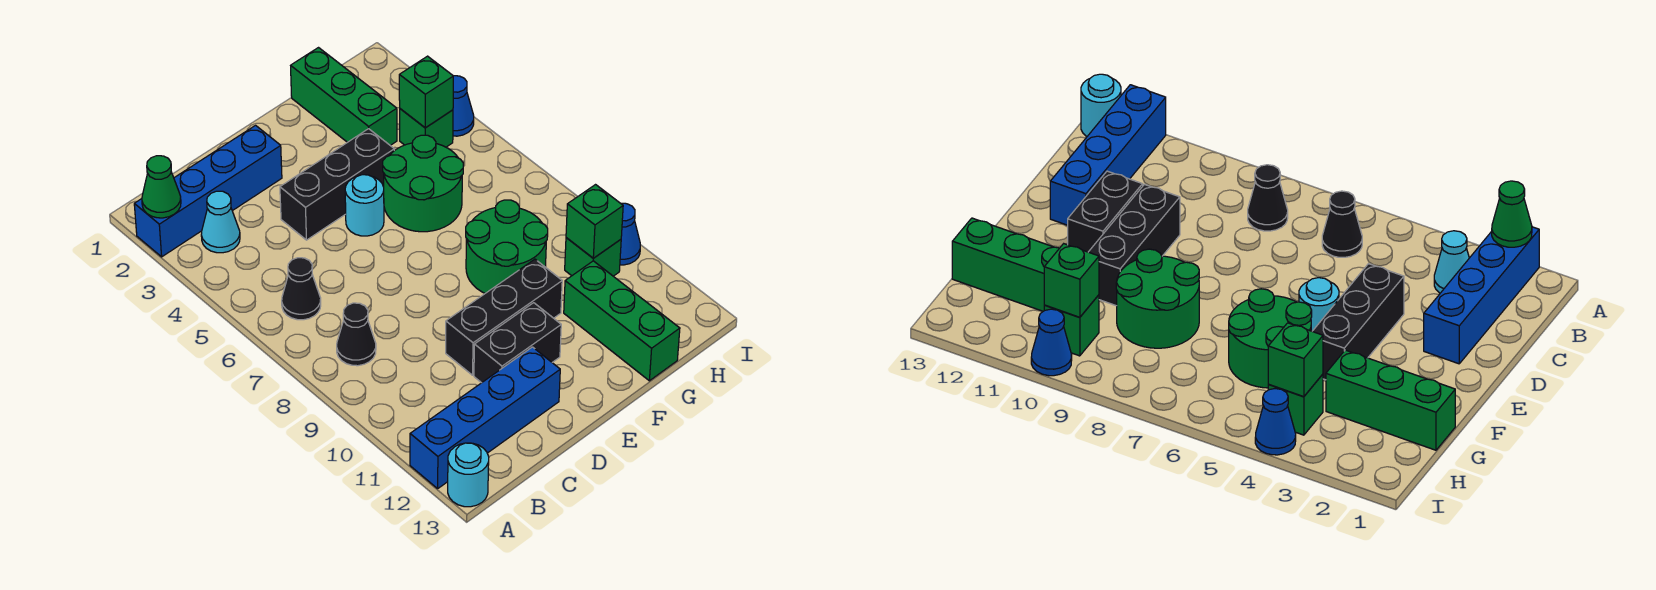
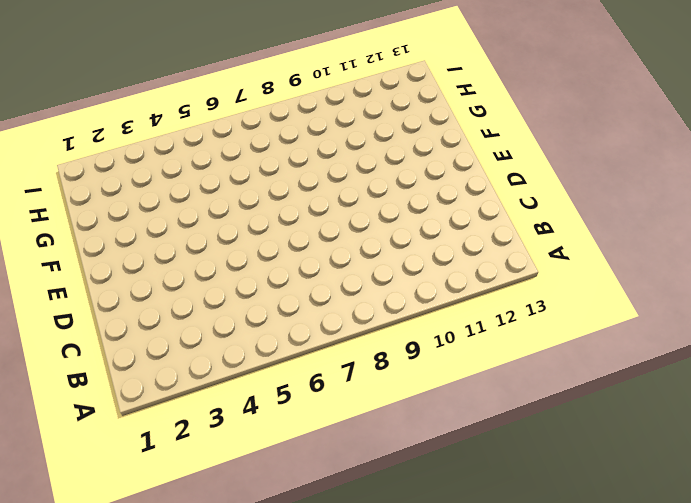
none -> blue brick A2:D2 level 1
none -> blue brick A12:D12 level 1
none -> cyan round brick A13 level 1

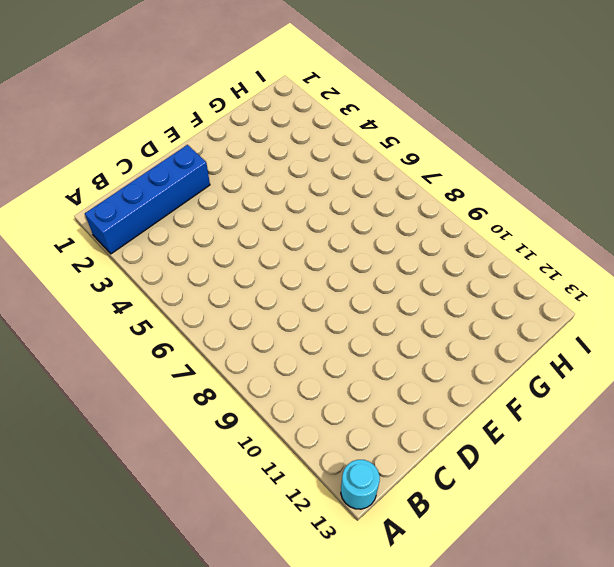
none -> blue brick A12:D12 level 1
none -> cyan cone B3 level 1
none -> black cone B6 level 1

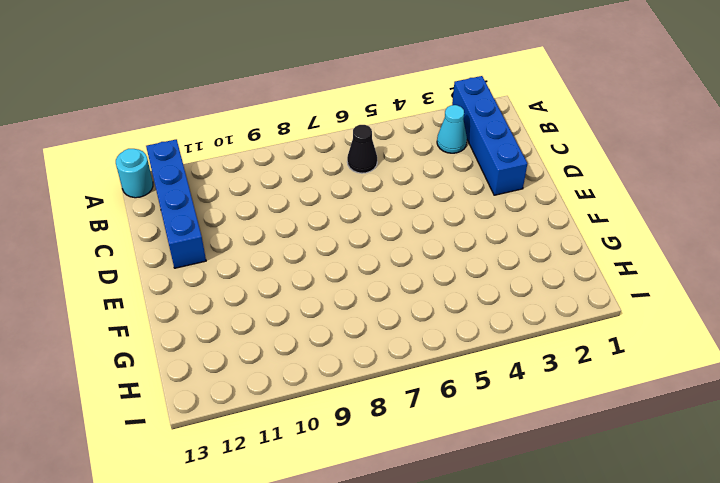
none -> black cone B8 level 1
none -> black brick D4:F4 level 1
none -> black brick D10:F10 level 1

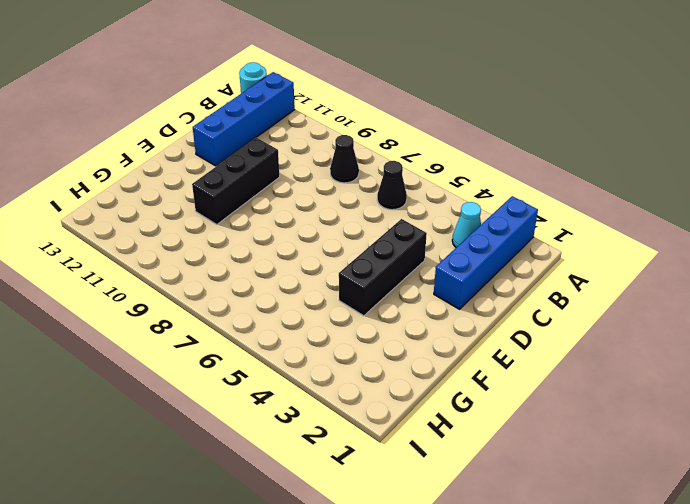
none -> black brick D11:E11 level 1
none -> cyan round brick E5 level 1
none -> green round brick F5:G6 level 1

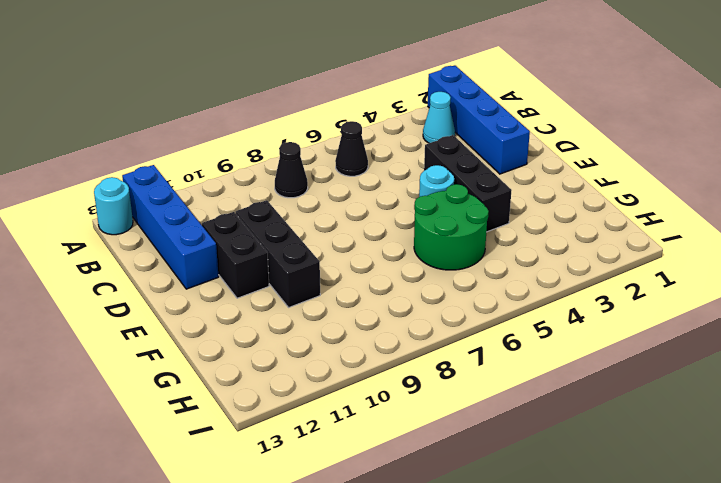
none -> green round brick F8:G9 level 1
none -> green brick G1:G3 level 1
none -> green brick G11:G13 level 1

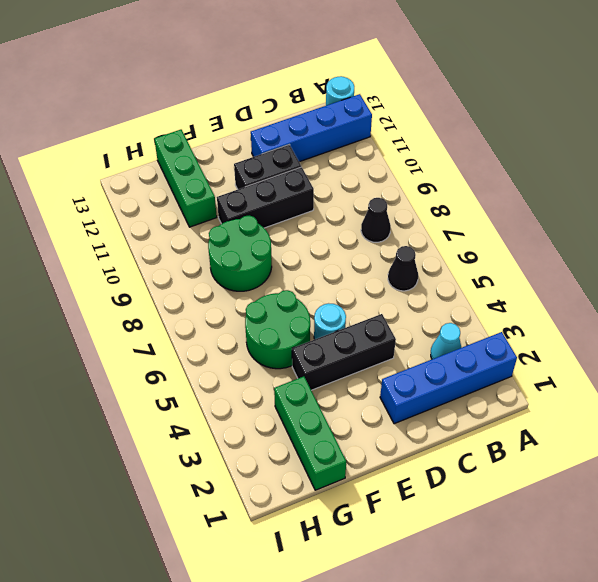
none -> green brick H4 level 1
none -> green brick H10 level 1
none -> blue cone I4 level 1

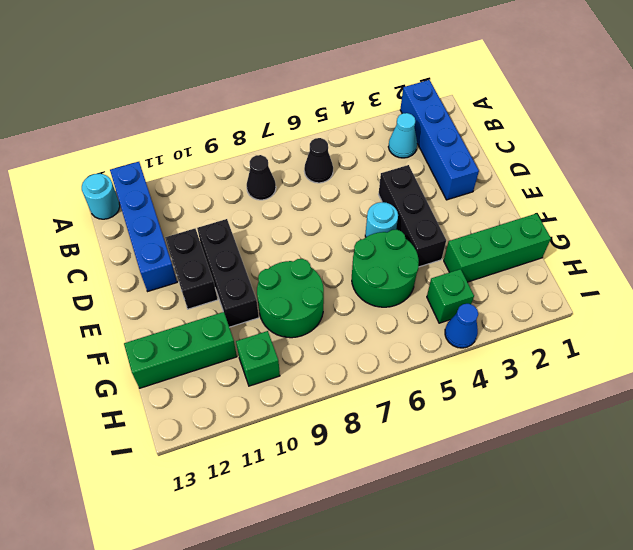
none -> blue cone I10 level 1
none -> green cone A2 level 2
none -> green brick H4 level 2

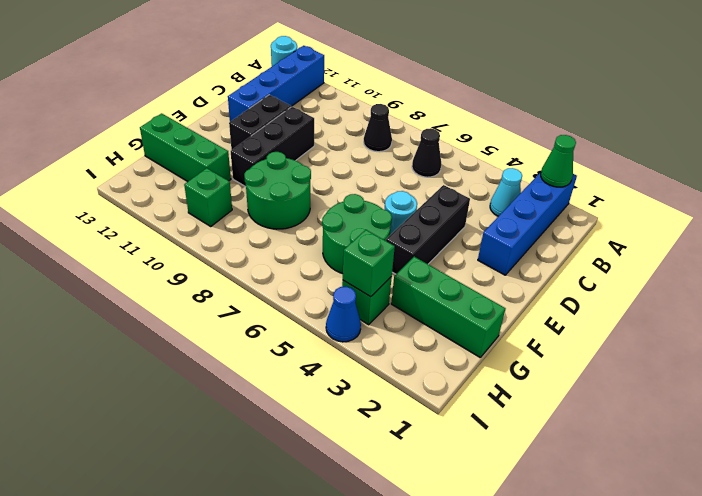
none -> blue cone I10 level 1
none -> green brick H10 level 2

